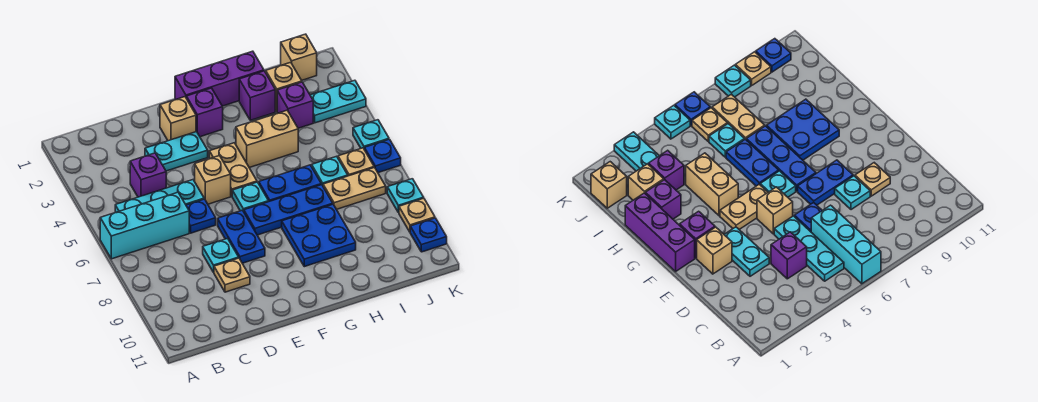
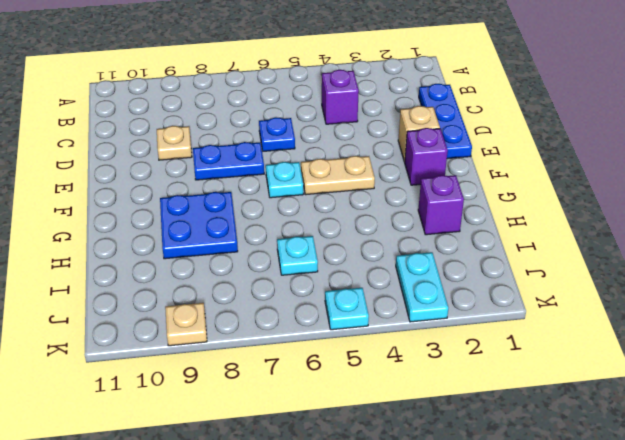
blue plate C1:E1 level 1 -> blue plate F7:H7 level 1
none -> cyan brick A6:C6 level 1
none -> cyan plate B5:D5 level 1
none -> cyan plate D3:E3 level 1
none -> cyan plate D8 level 1

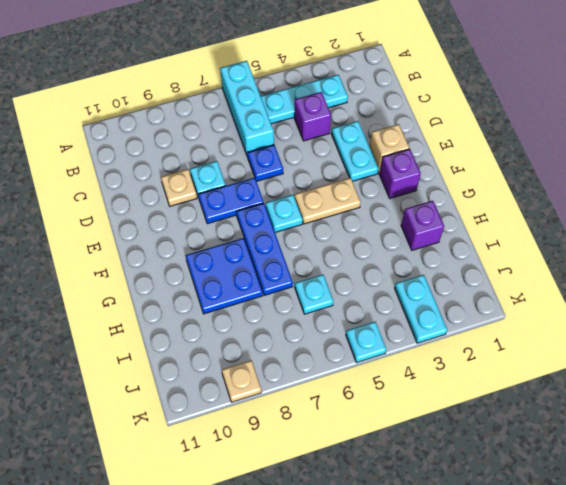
cyan plate B3:B5 level 1 -> cyan plate B5:D5 level 1
none -> tan brick E5 level 1
none -> purple brick F1:H1 level 1
none -> tan brick G4:H4 level 1
none -> blue plate G6:H6 level 1

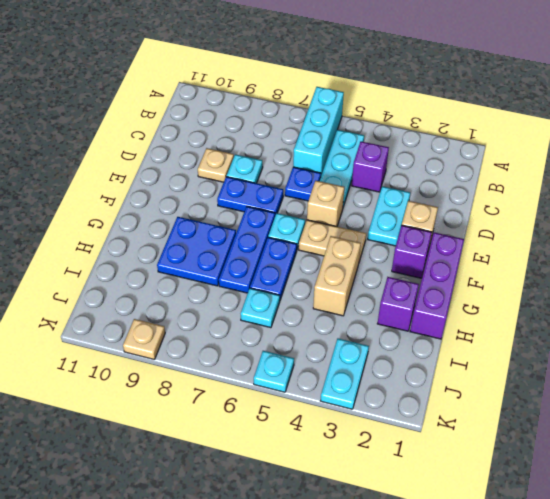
none -> tan brick I2 level 1
none -> purple brick I3 level 1
none -> tan plate I7:J7 level 1
none -> tan brick J1 level 1

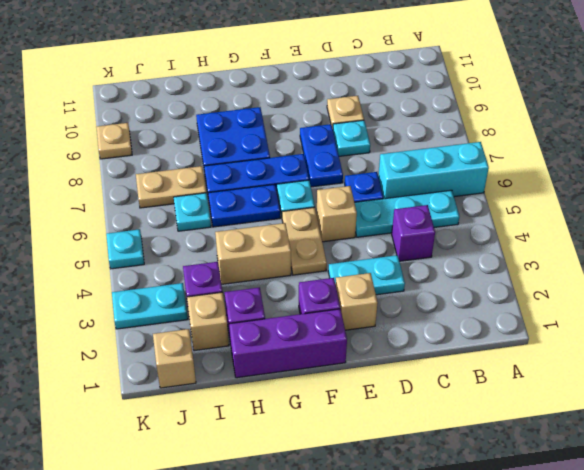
none -> tan plate J6 level 1
none -> blue plate K6 level 1
none -> cyan plate K8 level 1
none -> blue plate K10 level 1

